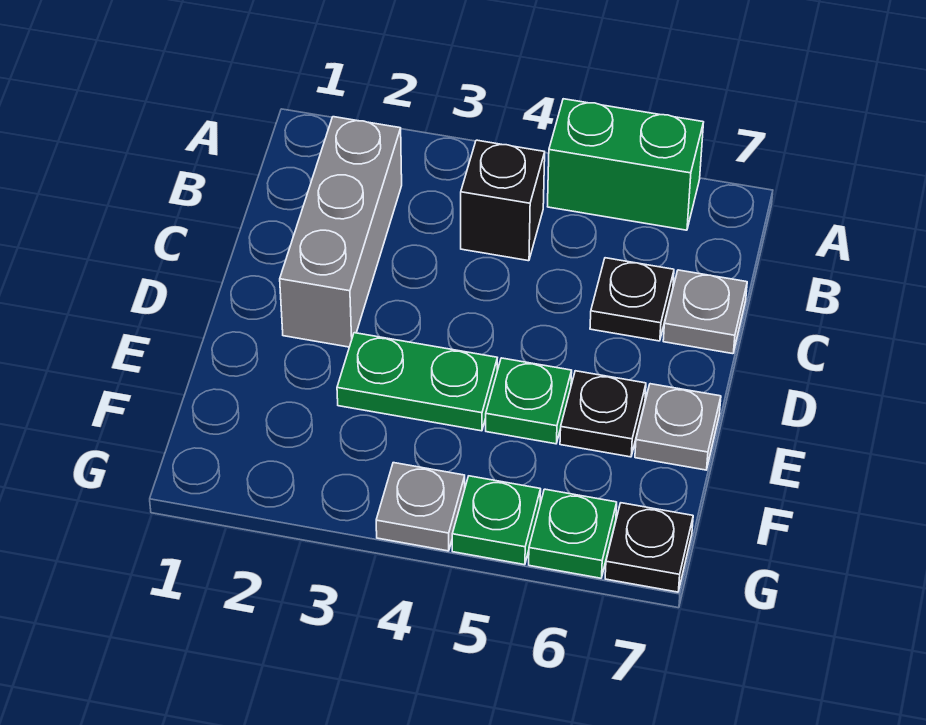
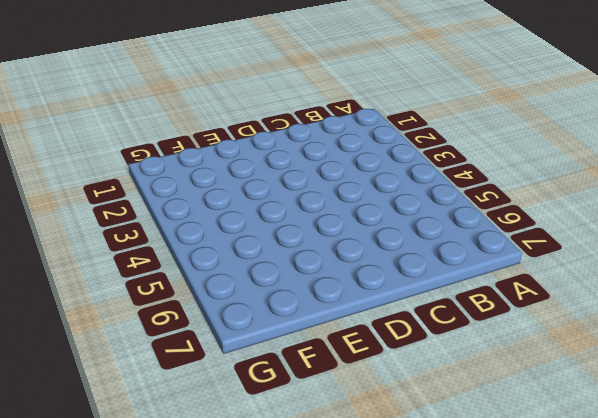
none -> green brick A5:A6 level 1
none -> grey brick B2:D2 level 1
none -> black brick B4 level 1

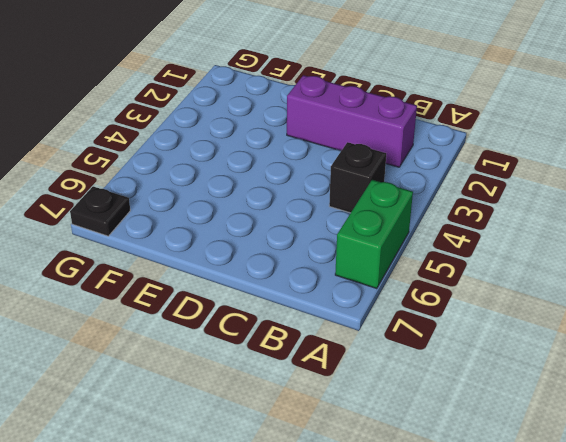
purple brick B2:D2 level 1 -> grey brick B2:D2 level 1
none -> black plate C6 level 1
none -> grey plate C7 level 1
none -> green plate E3:E4 level 1

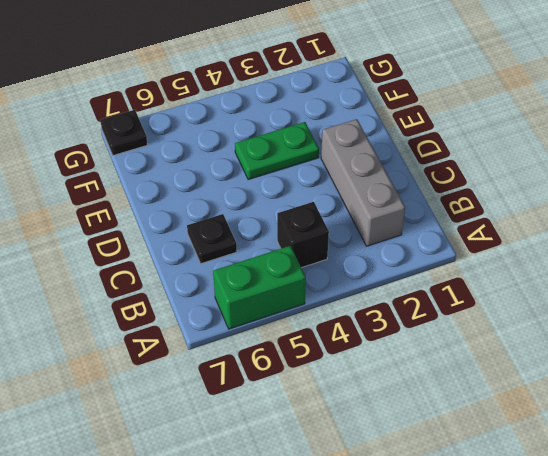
none -> grey plate C7 level 1
none -> green plate E5 level 1
none -> black plate E6 level 1

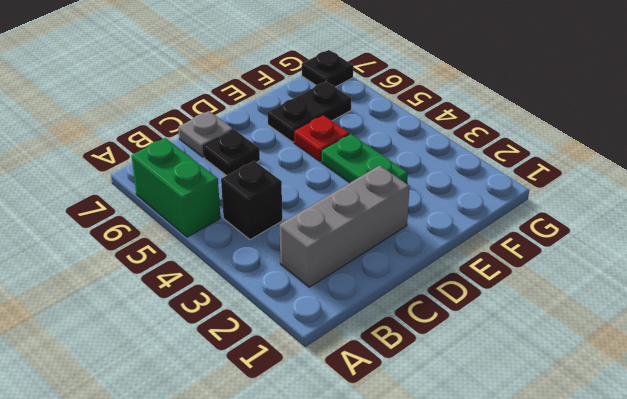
red plate E5 level 1 -> green plate E5 level 1
black plate E6:F6 level 1 -> black plate E6 level 1
none -> grey plate E7 level 1
none -> grey plate G4 level 1
none -> green plate G5 level 1

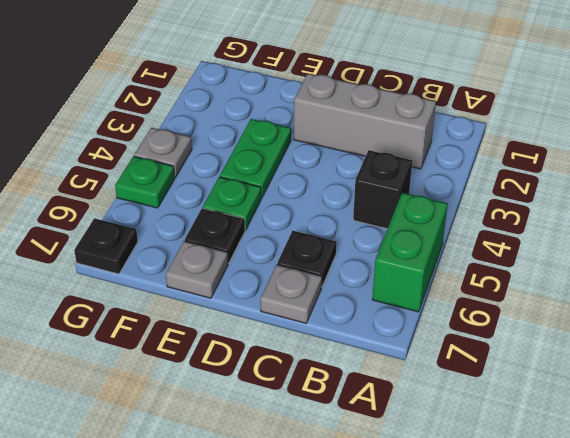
none -> green plate G6 level 1

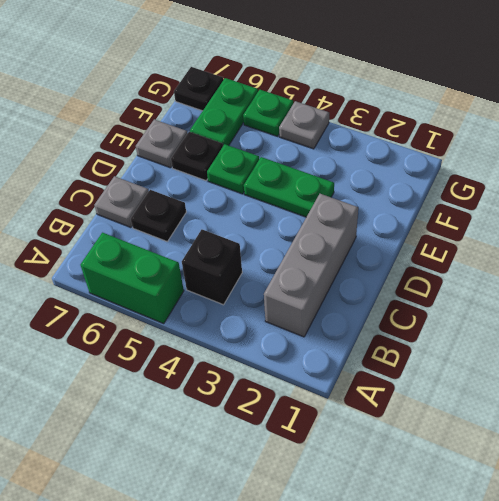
green plate F6:G6 level 1 -> green plate G6 level 1

